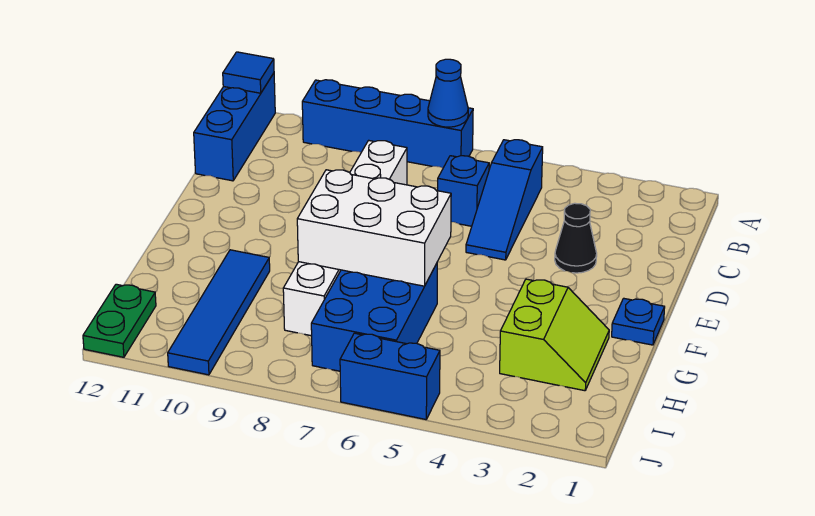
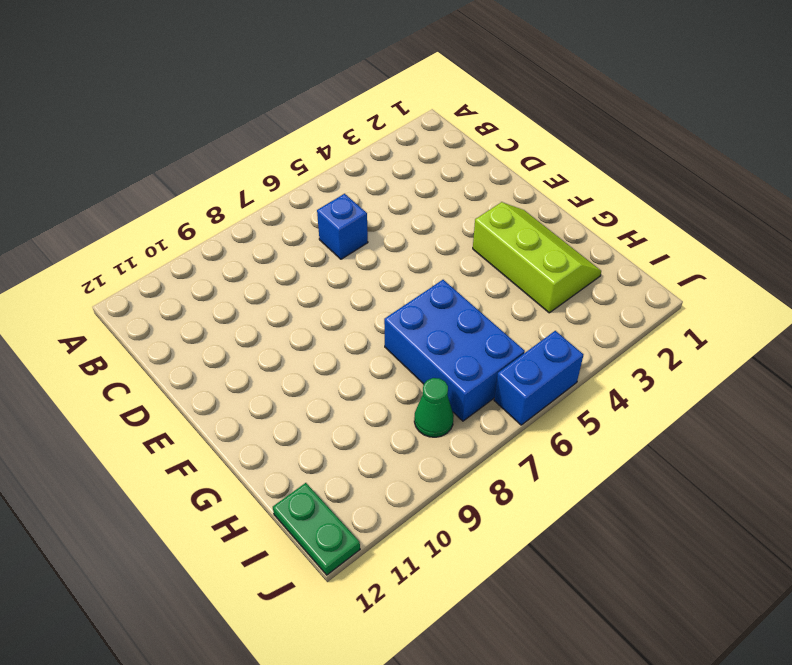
lime slope F2:H3 level 1 top 3 -> lime slope G2:H3 level 1 top 3
green cone I8 level 1 -> none
none -> blue brick A7:A10 level 1
none -> blue brick A12:C12 level 1
none -> blue slope B5:D5 level 1 top B

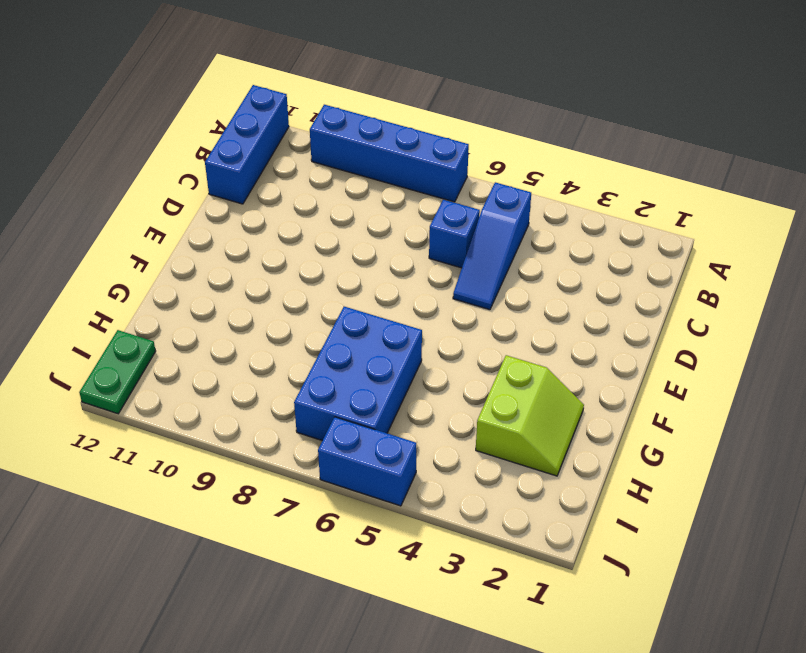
none -> white brick C8:H8 level 1
none -> black cone D3 level 1
none -> blue plate F1 level 1

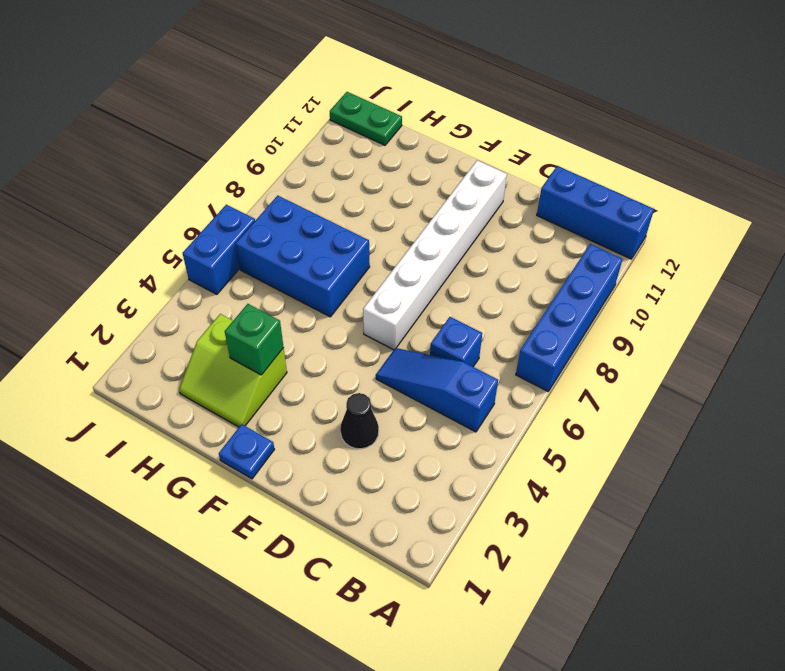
white brick E6:E11 level 1 -> white brick C8:H8 level 1
green brick G3 level 2 -> none
none -> blue tile G10:J10 level 1
none -> blue cone A7 level 2
none -> blue tile A12 level 2

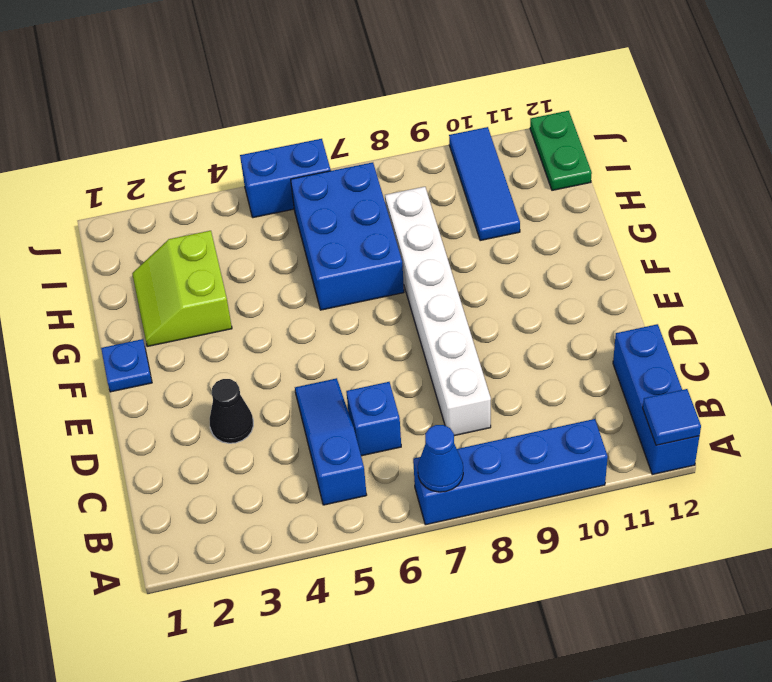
blue tile H10:J10 level 1 -> blue tile G10:J10 level 1
none -> white brick F6:G8 level 2

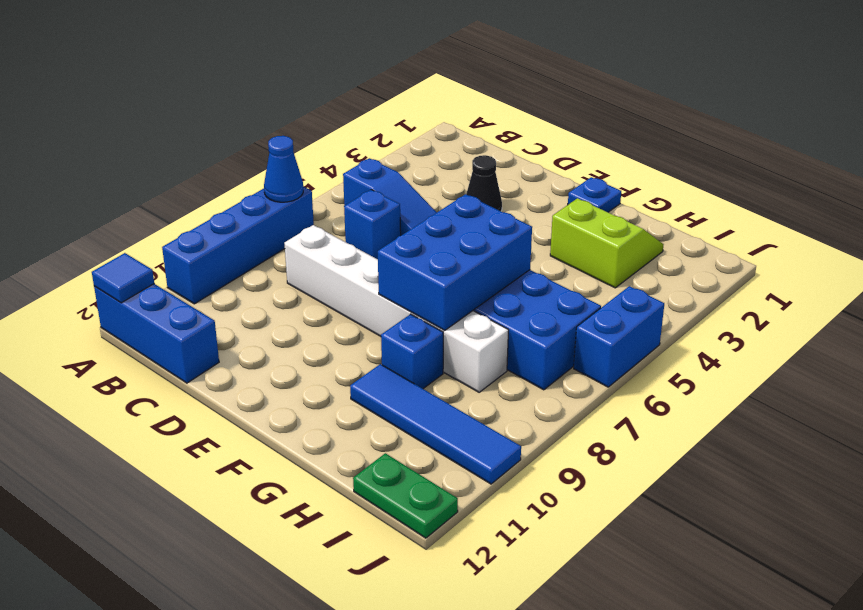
blue brick F6:G8 level 2 -> white brick F6:G8 level 2
blue brick G9 level 1 -> none

